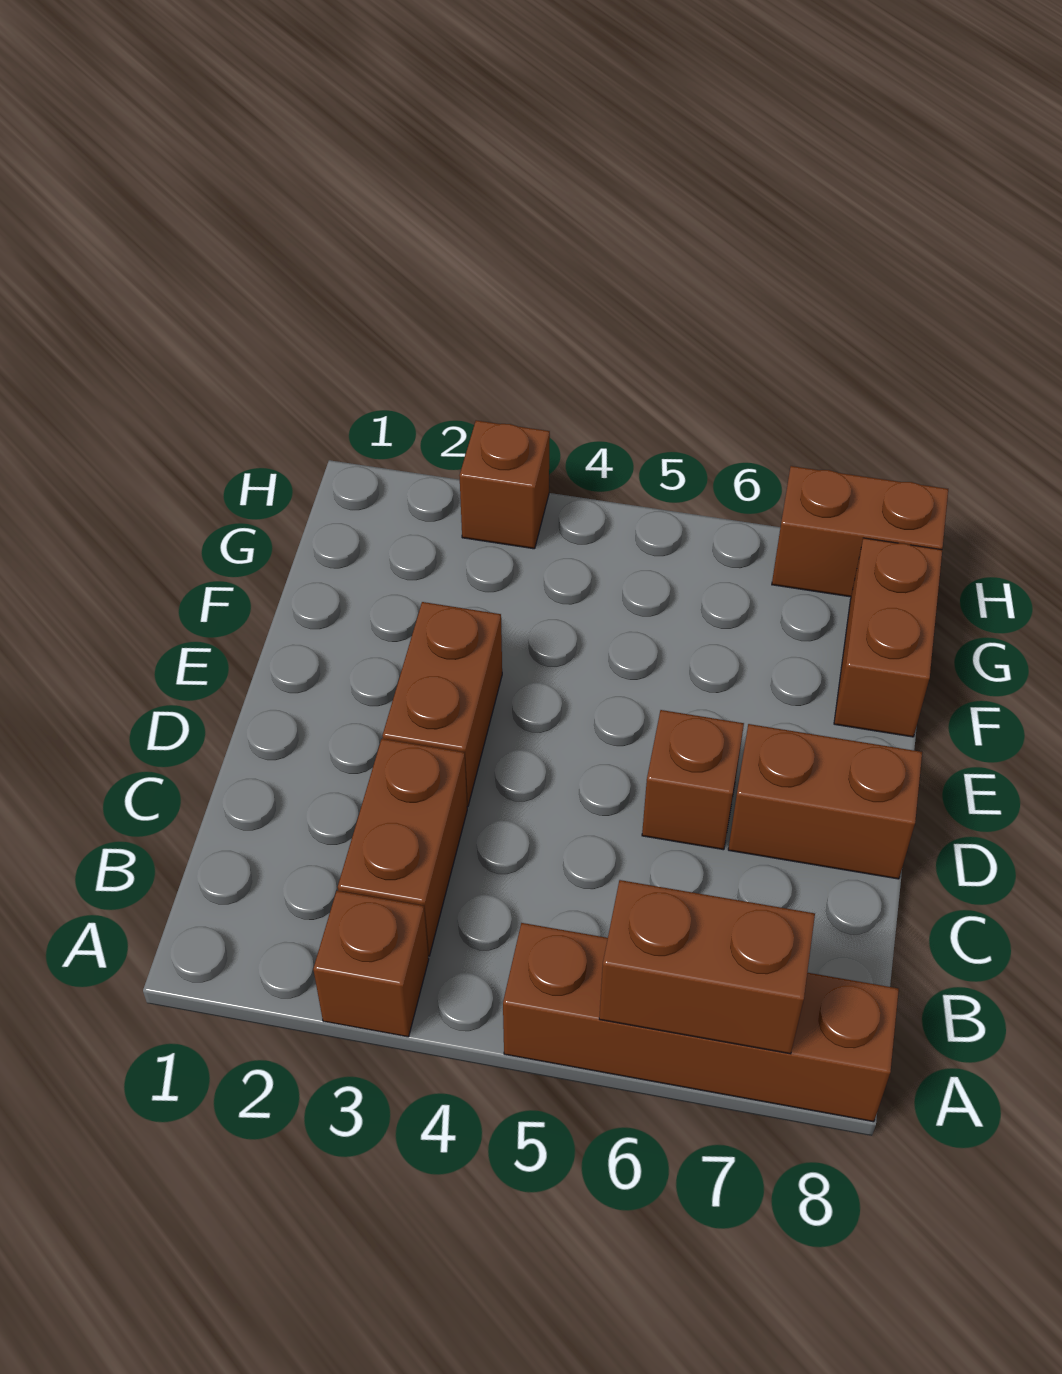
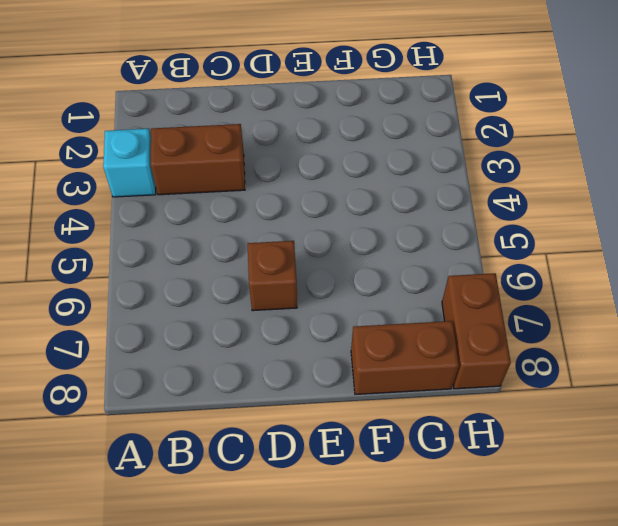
cyan brick A3 level 1 -> brown brick A3 level 1
none -> brown brick A5:A8 level 1
none -> brown brick D3:E3 level 1

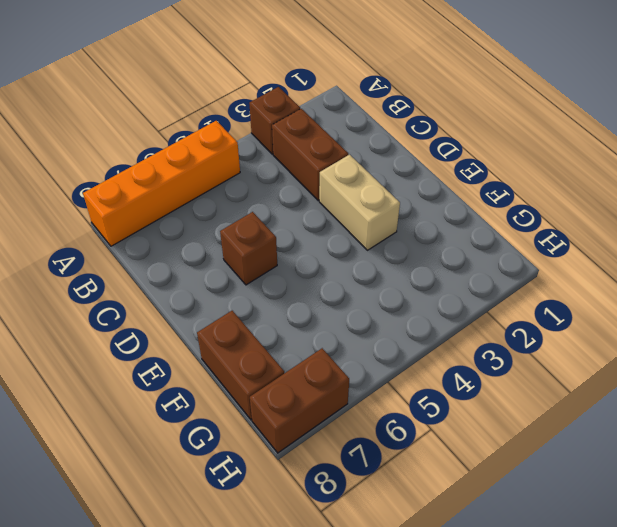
orange brick A5:A8 level 1 -> brown brick A5:A8 level 1
tan brick D3:E3 level 1 -> brown brick D3:E3 level 1
none -> brown brick D7:D8 level 1
none -> brown brick H3 level 1

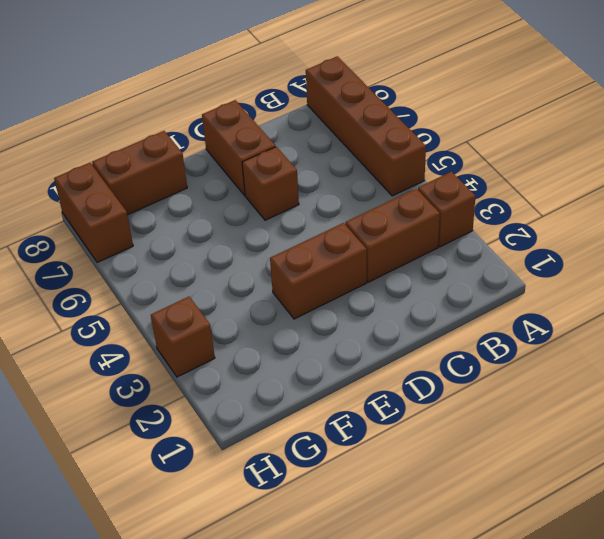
none -> brown brick A6:A7 level 2

